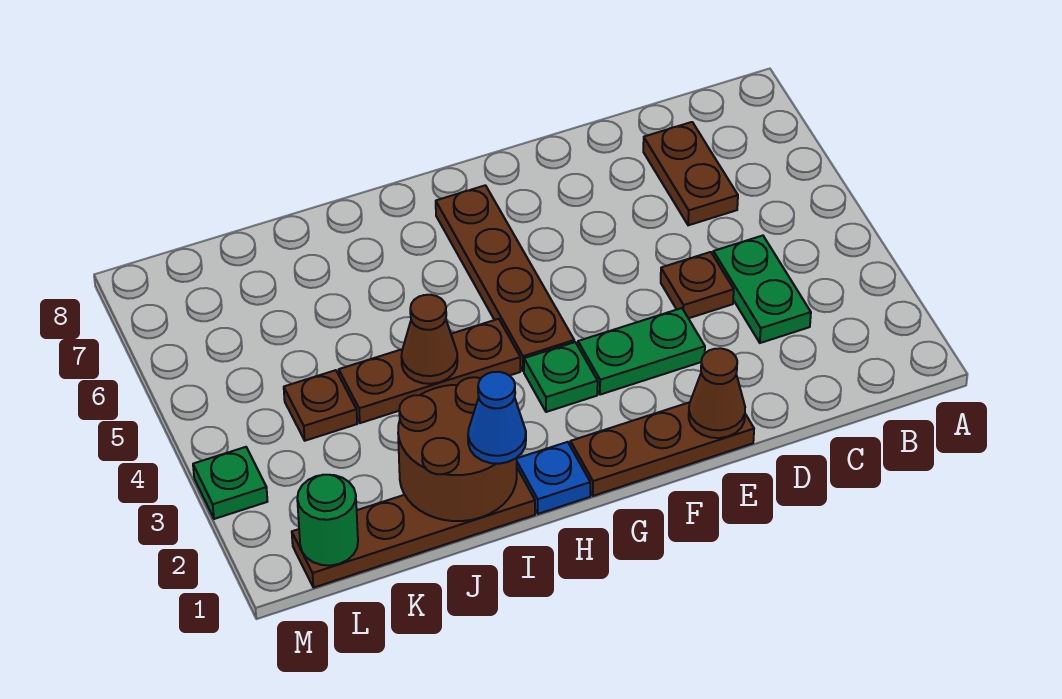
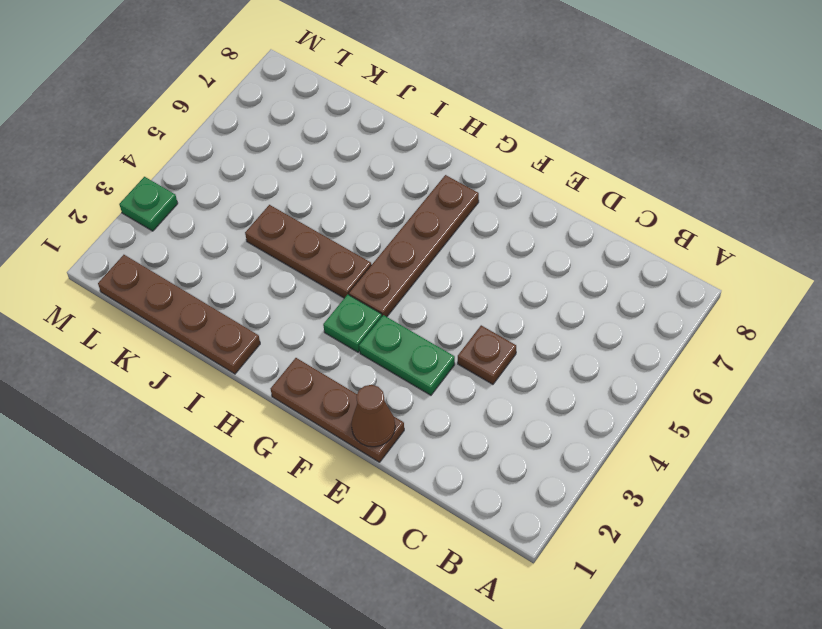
none -> green plate C3:C4 level 1
none -> brown plate C6:C7 level 1
none -> blue plate H1 level 1

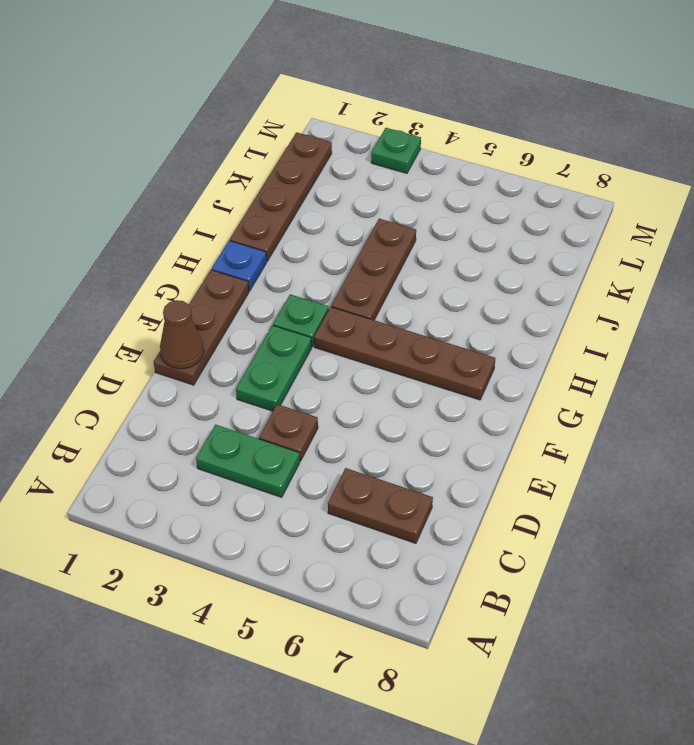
none -> brown plate K4 level 1
none -> brown round brick I1:J2 level 2
none -> brown cone I4 level 2

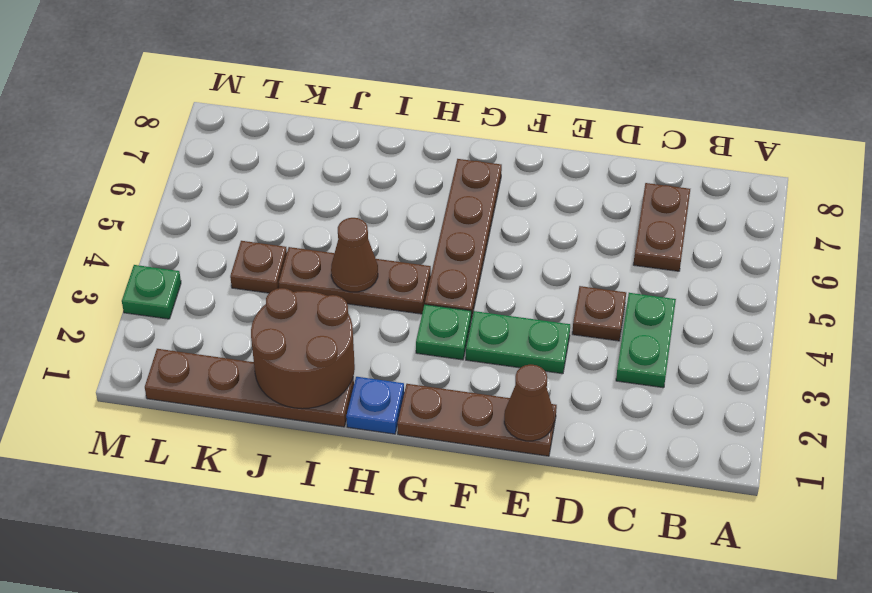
none -> green round brick L1 level 2
none -> blue cone I1 level 3

